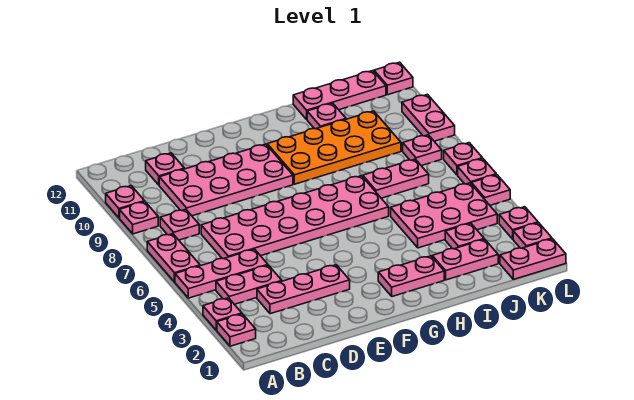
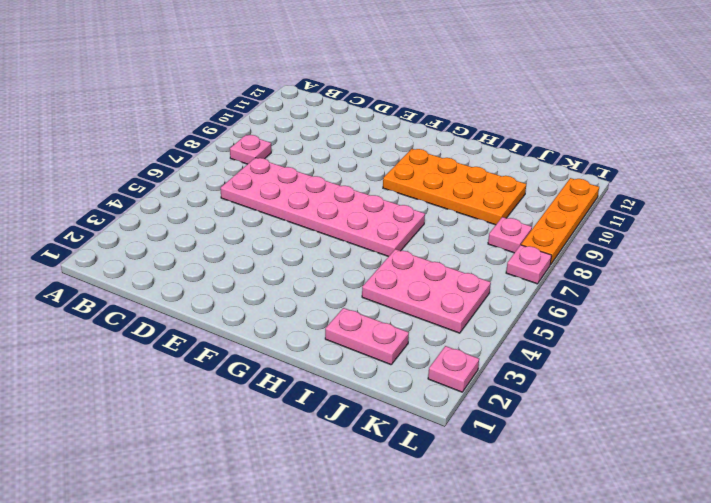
orange plate L8:L11 level 1 -> pink plate L9:L10 level 1
none -> pink plate A2 level 1
none -> pink plate A3 level 1
none -> pink plate A5:C5 level 1

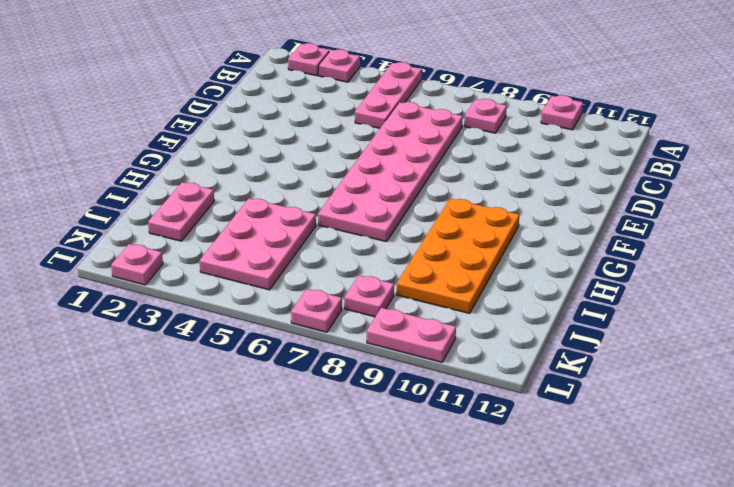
none -> pink plate A6:A7 level 1
none -> pink plate A9 level 1
none -> pink plate B4:C4 level 1

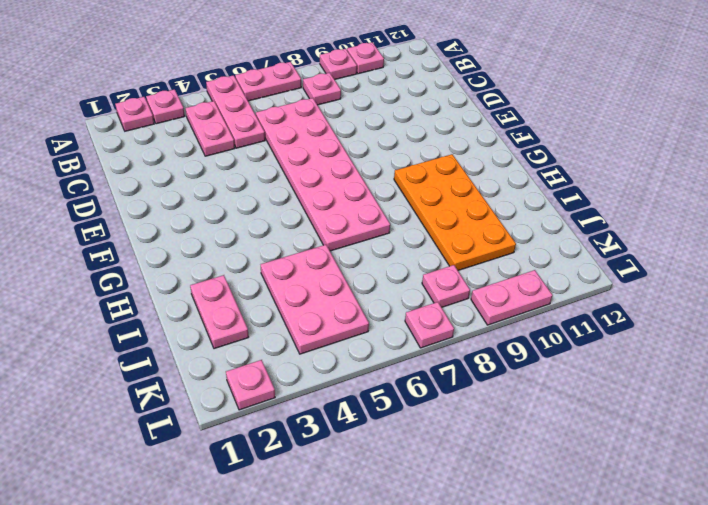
none -> pink plate C3:E3 level 1
none -> pink plate C9:F10 level 1
none -> pink plate C11 level 1

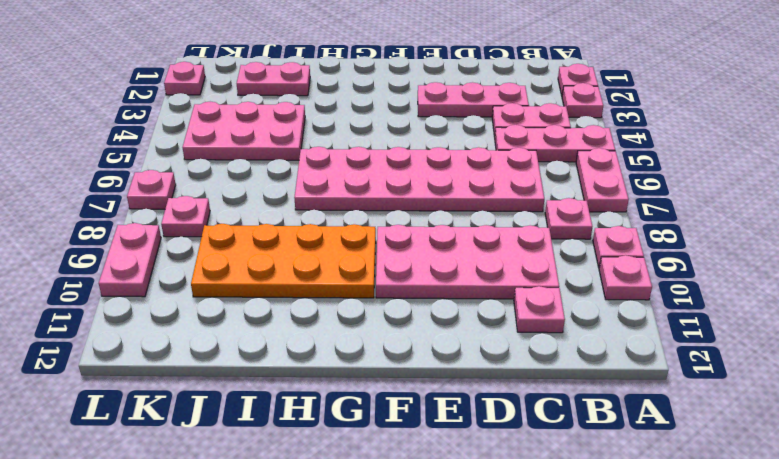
none -> pink plate G2:H2 level 1
none -> pink plate I7:J7 level 1
none -> pink plate I11 level 1

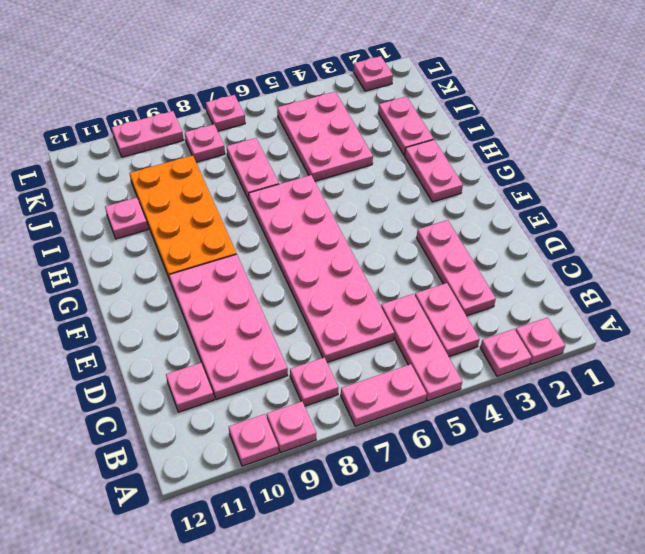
none -> pink plate I12:K12 level 1
none -> pink plate J3 level 1
none -> pink plate K1:L1 level 1

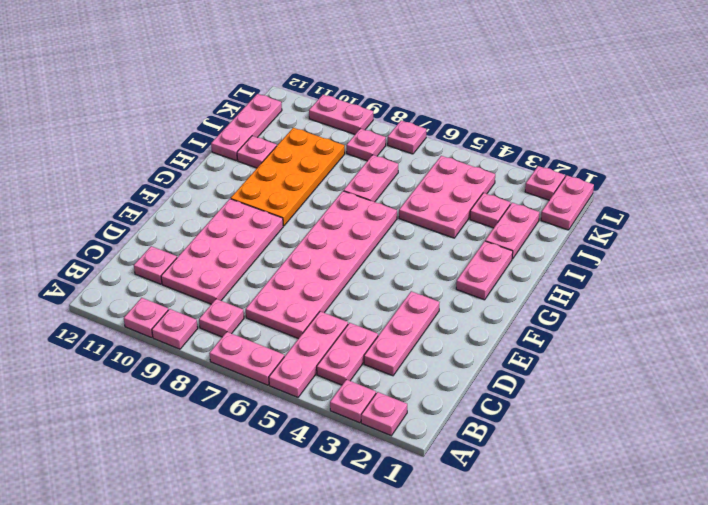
none -> pink plate L3 level 1
none -> pink plate L5 level 1
none -> pink plate L6 level 1

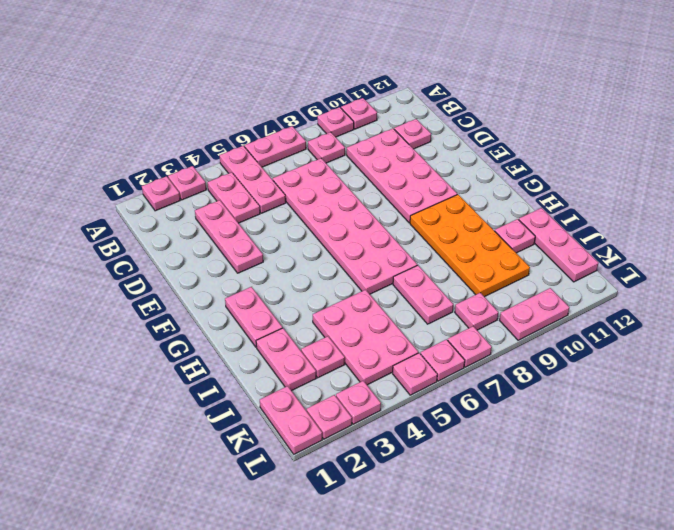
none -> pink plate L12 level 1

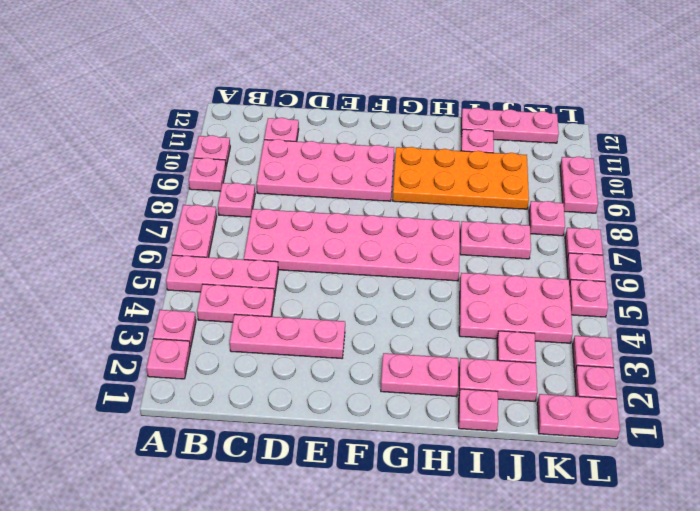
pink plate I1 level 1 -> pink plate L12 level 1

